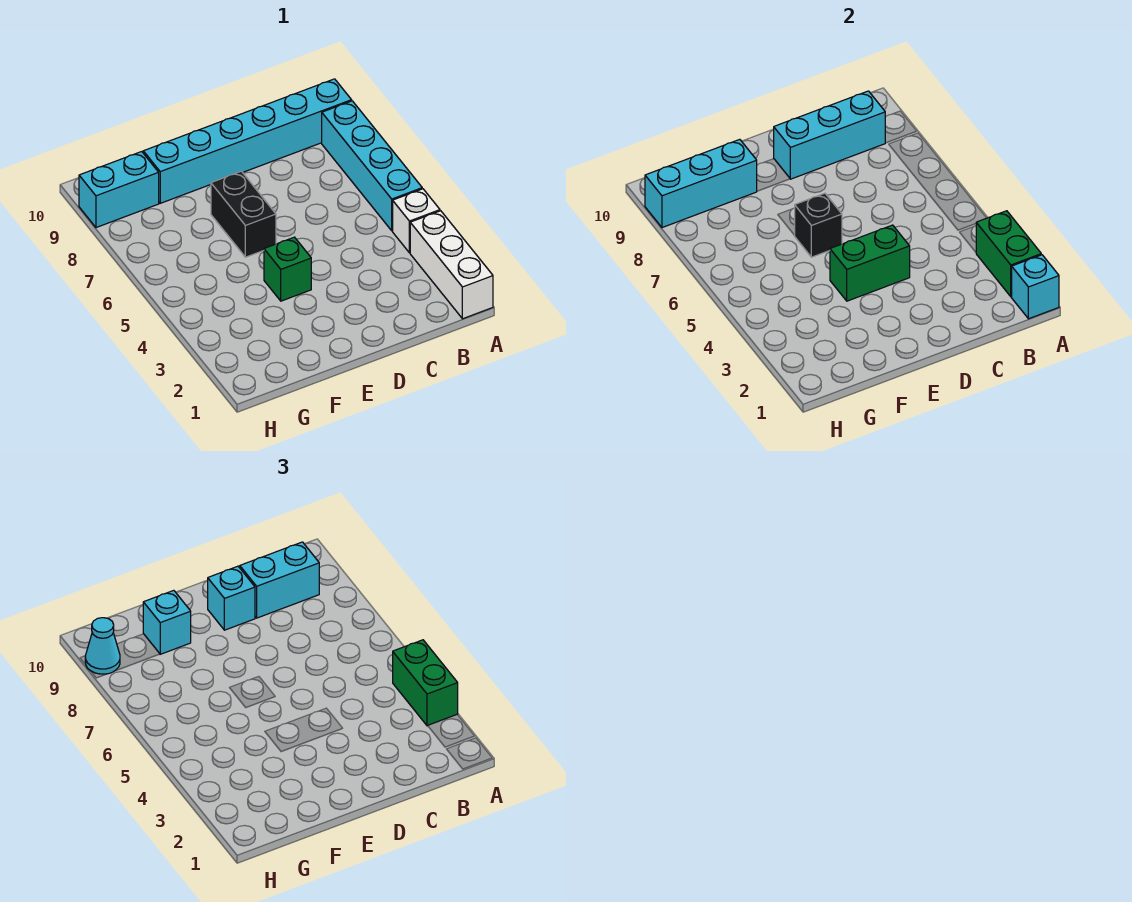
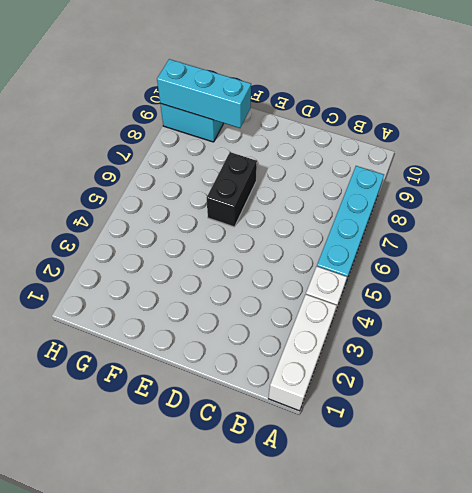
none -> cyan brick A9:F9 level 1
none -> green brick E4 level 1
none -> cyan brick A1 level 2

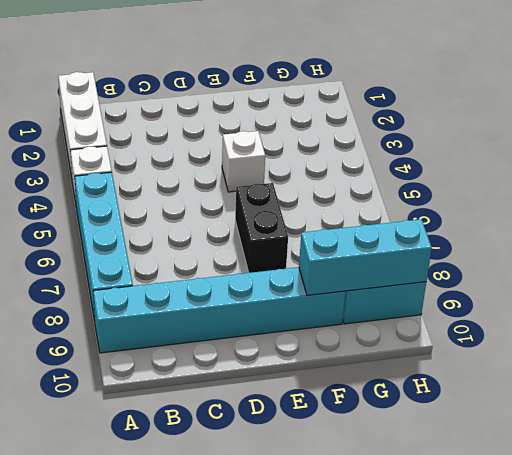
white brick E4 level 1 -> green brick E4 level 1
none -> cyan brick A1 level 2
none -> green brick A2:A3 level 2
none -> cyan brick B9:D9 level 2

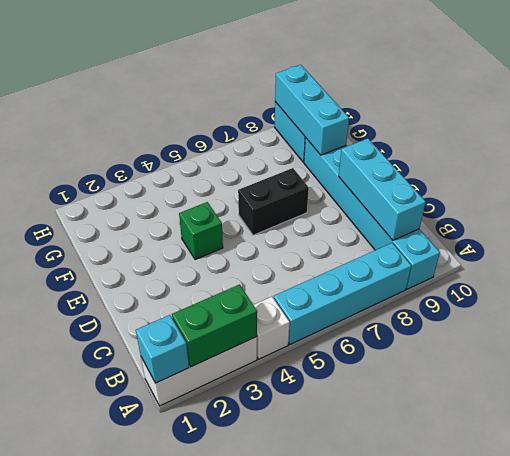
none -> green brick D4:E4 level 2
none -> black brick E6 level 2
none -> green brick A3:A4 level 3

